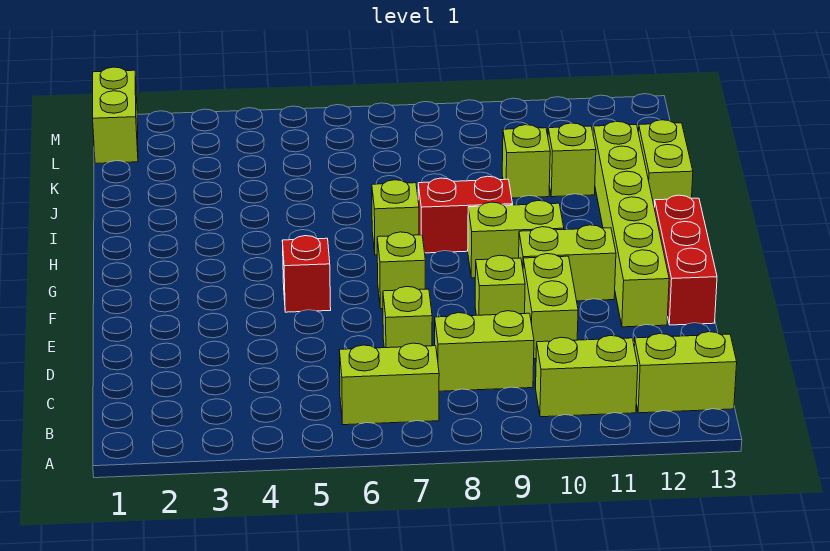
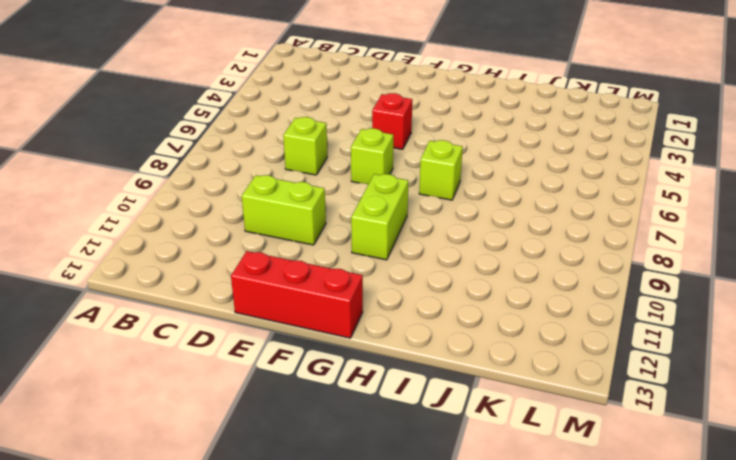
none -> lime brick B6:B7 level 1
none -> lime brick B10:B11 level 1
none -> lime brick B12:B13 level 1

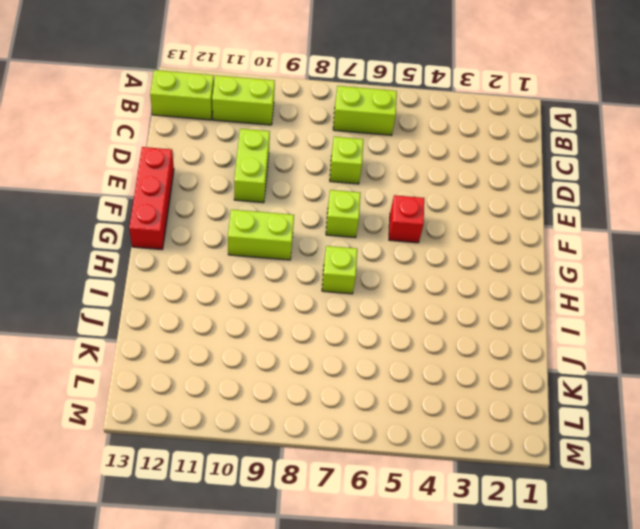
none -> lime brick C8:C9 level 1
none -> lime brick E9 level 1
none -> lime brick E12:J12 level 1

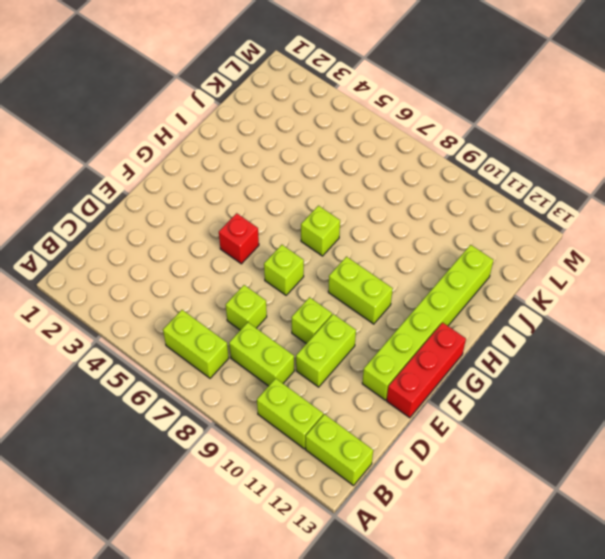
none -> lime brick F10:F11 level 1
none -> red brick H8:H9 level 1
none -> lime brick I13:J13 level 1

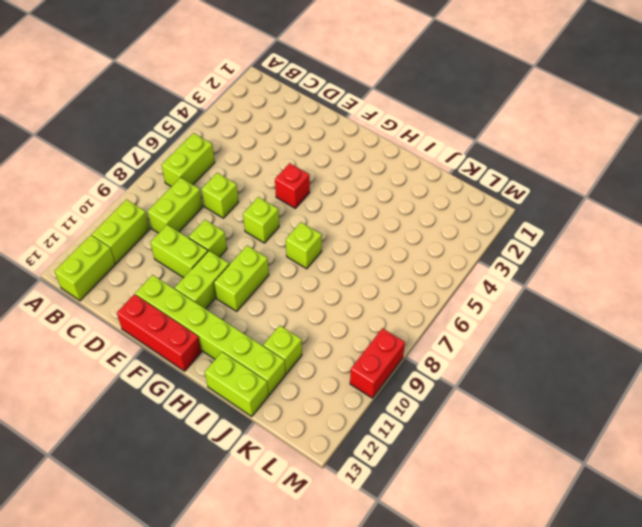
red brick M9:M10 level 1 -> red brick H8:H9 level 1
none -> lime brick J10 level 1
none -> lime brick L1:M1 level 1

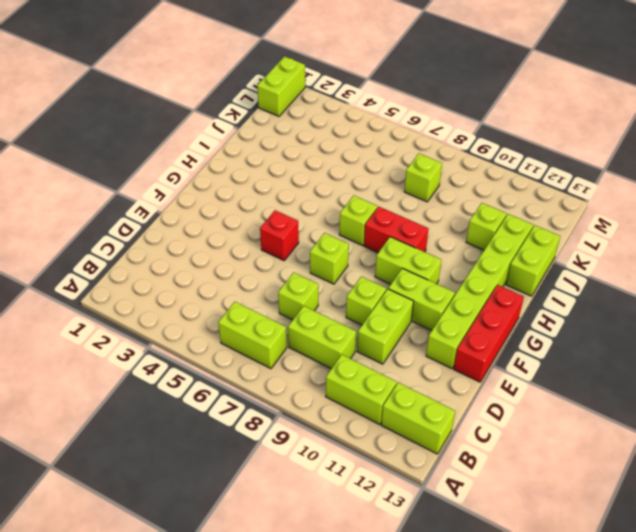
lime brick K8 level 1 -> lime brick J10 level 1

